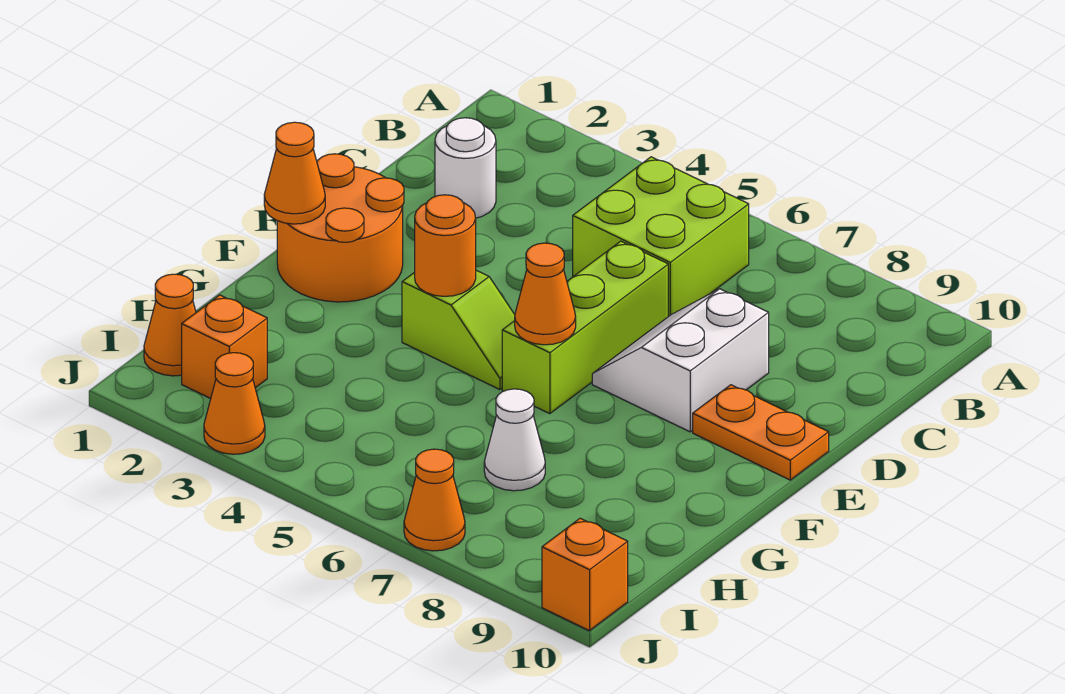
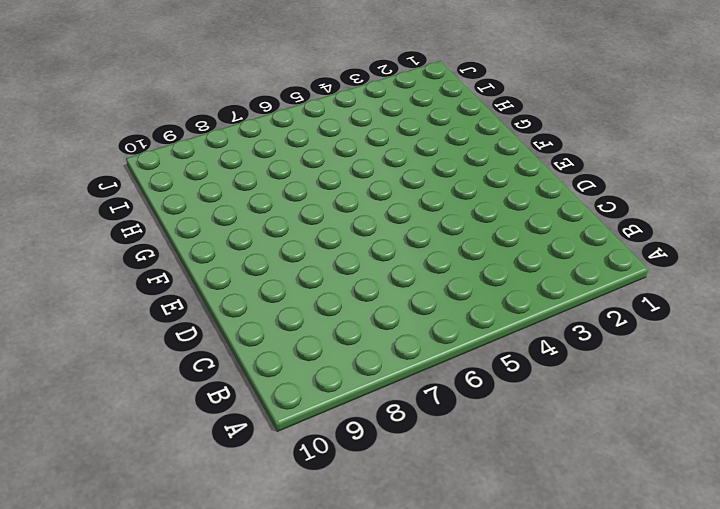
none -> lime brick B5:C6 level 1
none -> white round brick C2 level 1
none -> lime brick D6:F6 level 1

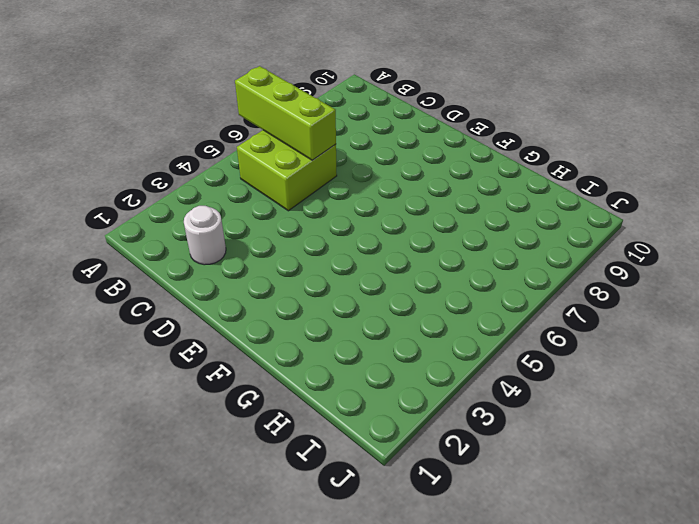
lime brick A6:C6 level 2 -> lime brick D6:F6 level 1
none -> white slope D7:E8 level 1 top 8
none -> orange round brick E1:F2 level 1
none -> orange plate E9:E10 level 1

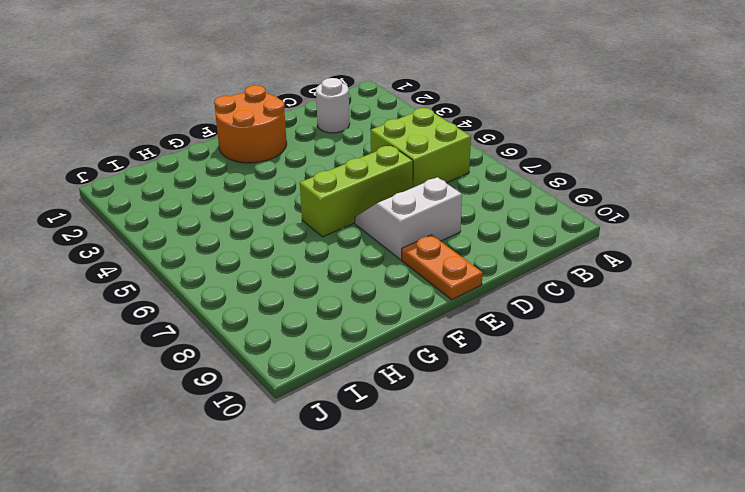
none -> lime slope F4:F5 level 1 top 4
none -> white cone H7 level 1
none -> orange cone I1 level 1

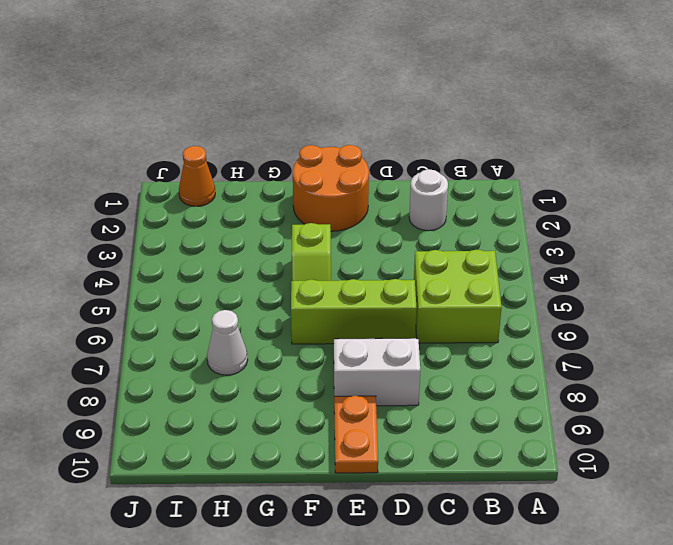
none -> orange brick I2 level 1
none -> orange cone J3 level 1
none -> orange cone J7 level 1

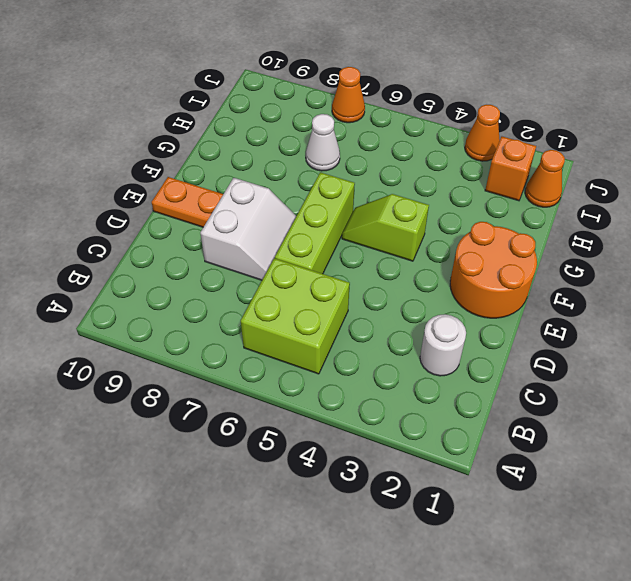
none -> orange brick J10 level 1
none -> orange cone F1 level 2
none -> orange round brick F4 level 2

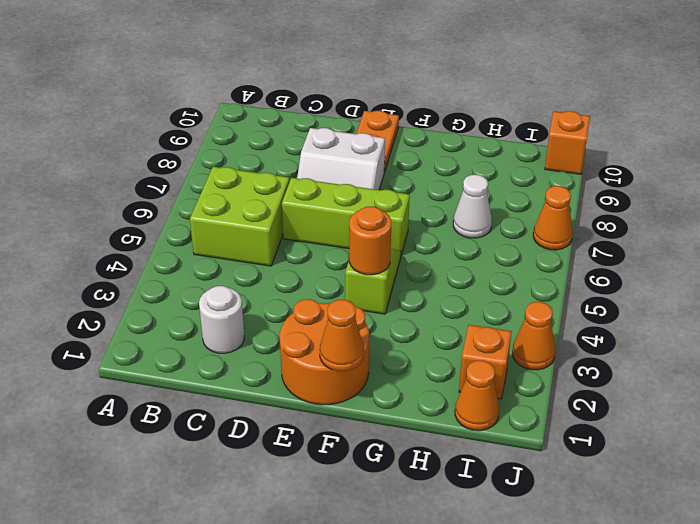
none -> orange cone F6 level 2

